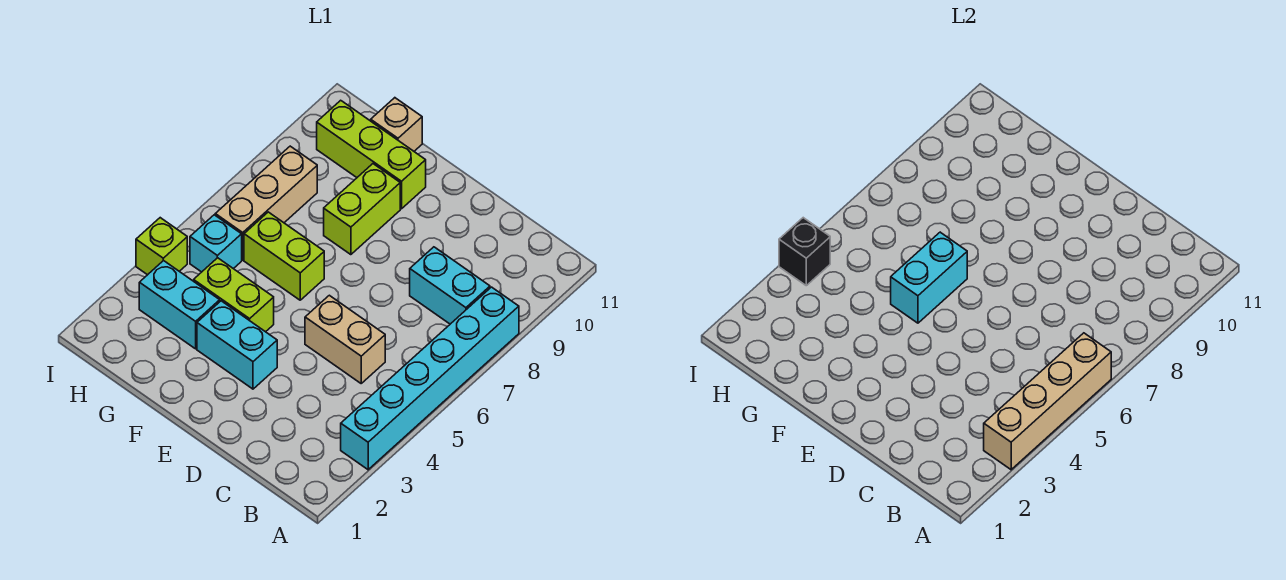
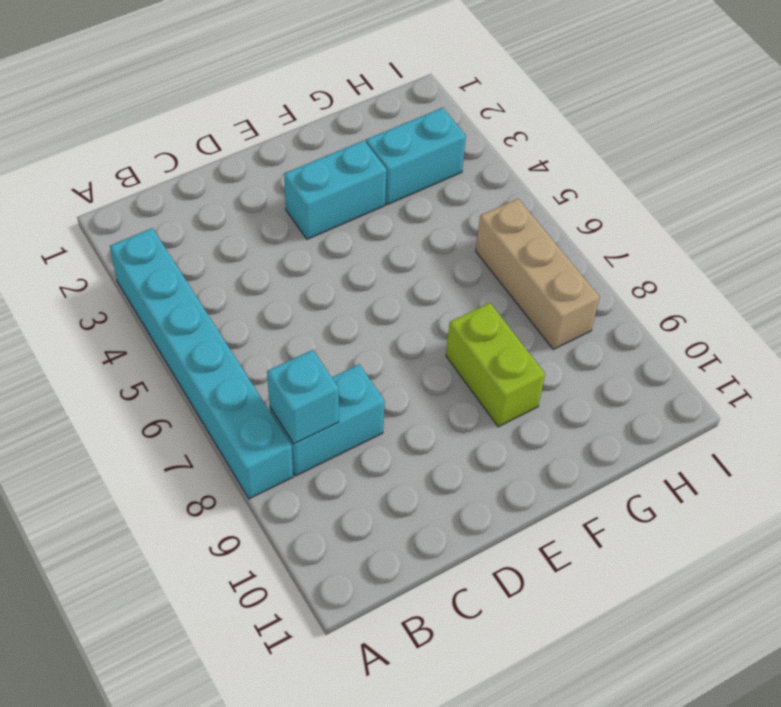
cyan brick B8 level 2 -> cyan brick H5 level 1
none -> tan brick C5:D5 level 1
none -> lime brick F4:G4 level 1
none -> lime brick F6:G6 level 1

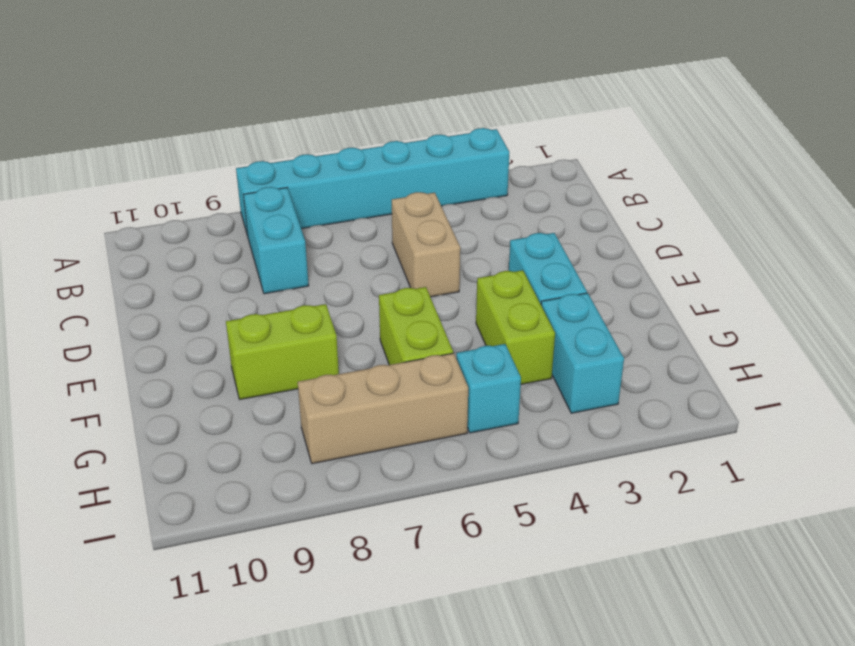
none -> lime brick F10:H10 level 1
none -> tan brick G11 level 1
none -> lime brick I4 level 1

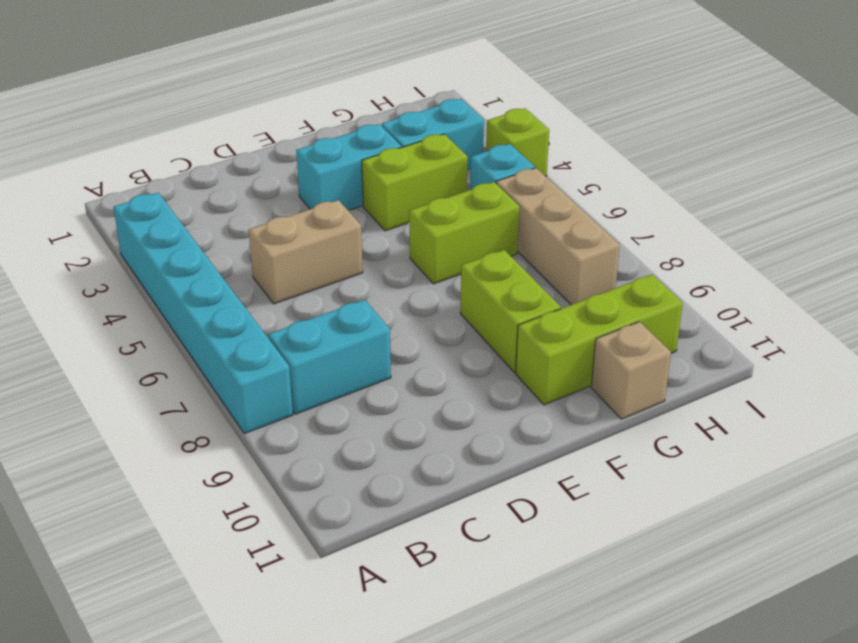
none -> tan brick A3:A6 level 2
none -> cyan brick F5:F6 level 2
none -> black brick I4 level 2

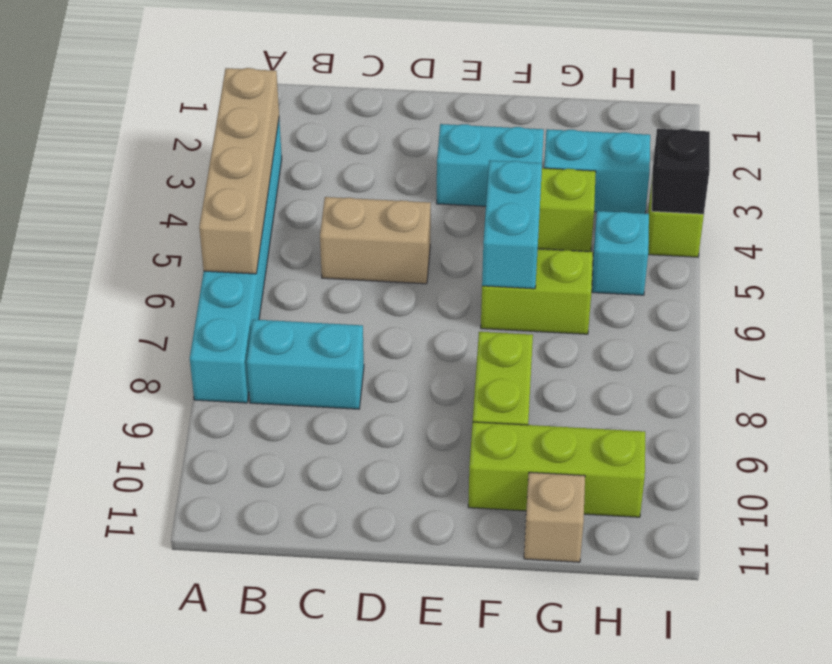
none -> tan brick H6:H8 level 1

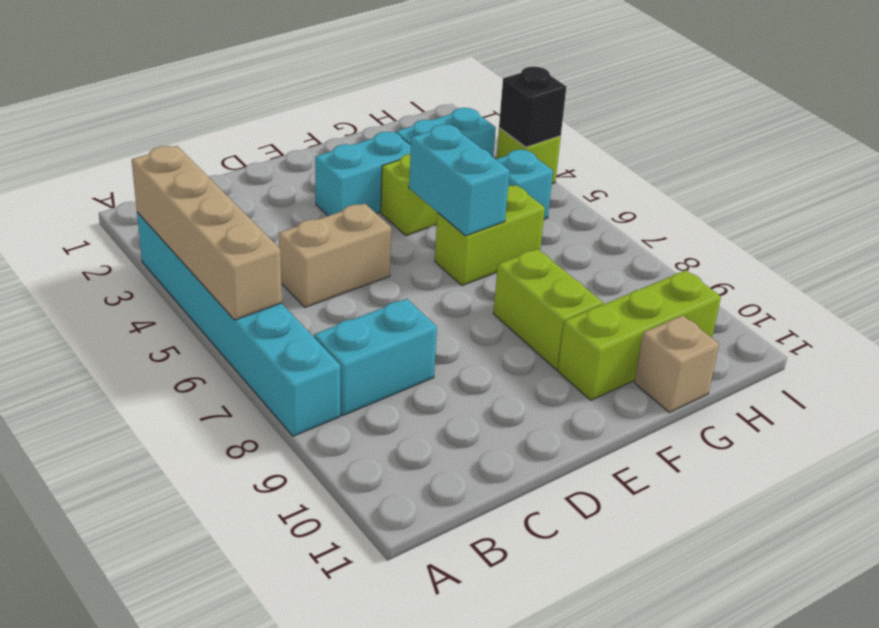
none -> tan brick H6:H8 level 1

